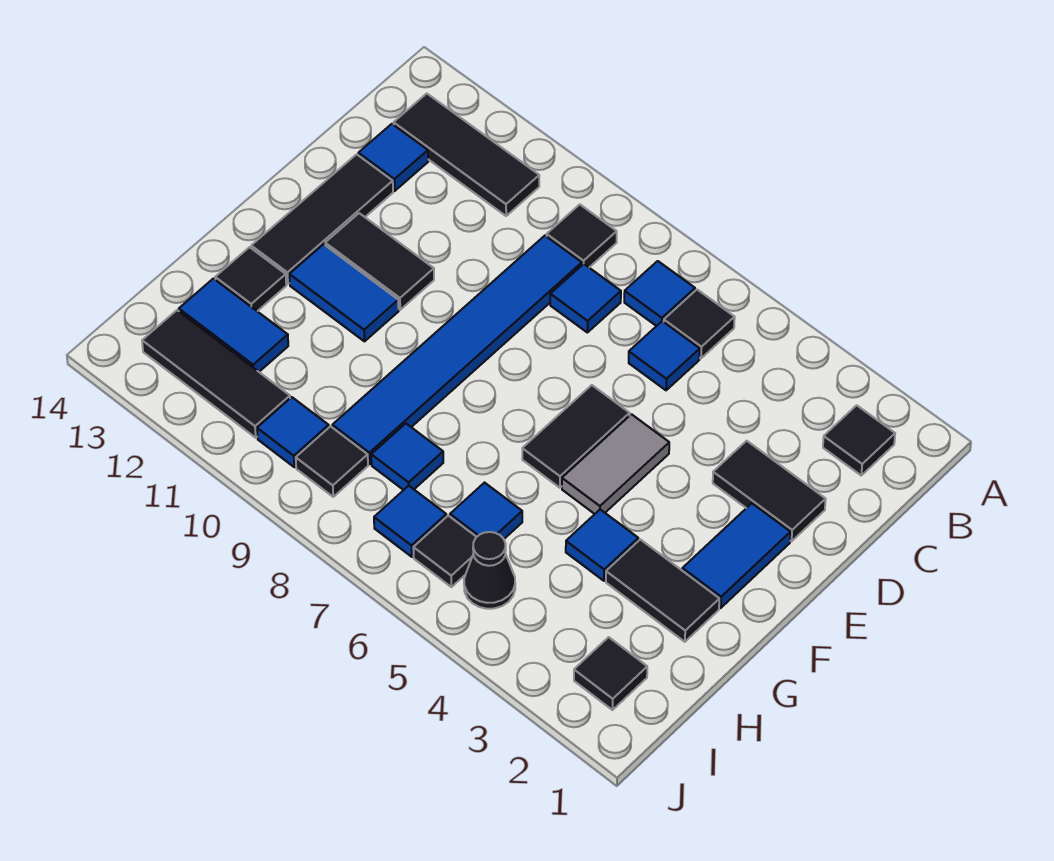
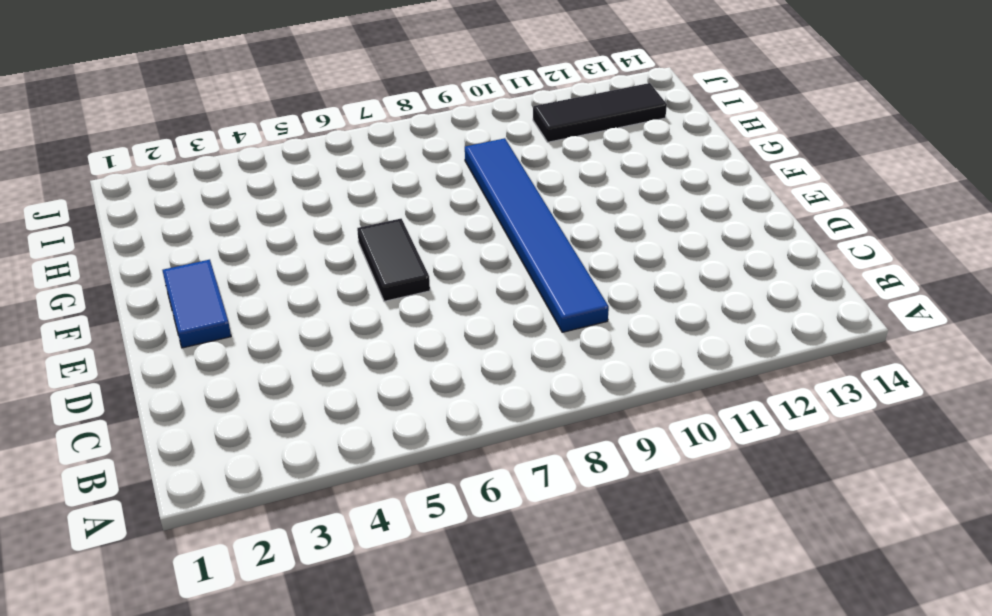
none -> black tile B2 level 1
none -> black tile B6 level 1
none -> blue tile B7 level 1

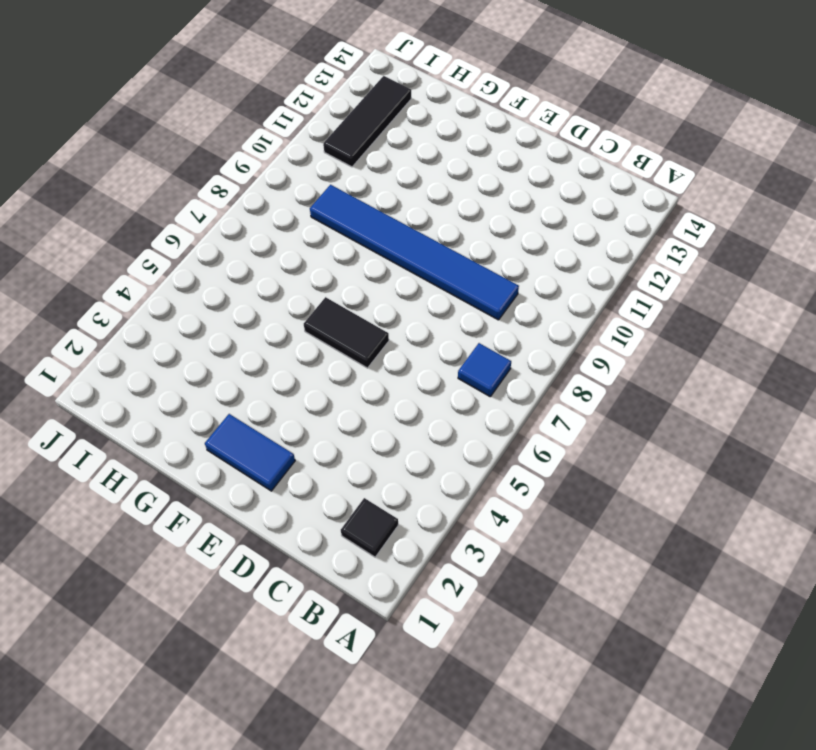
none -> black tile B6 level 1
none -> black tile B9 level 1
none -> black tile B11:B13 level 1

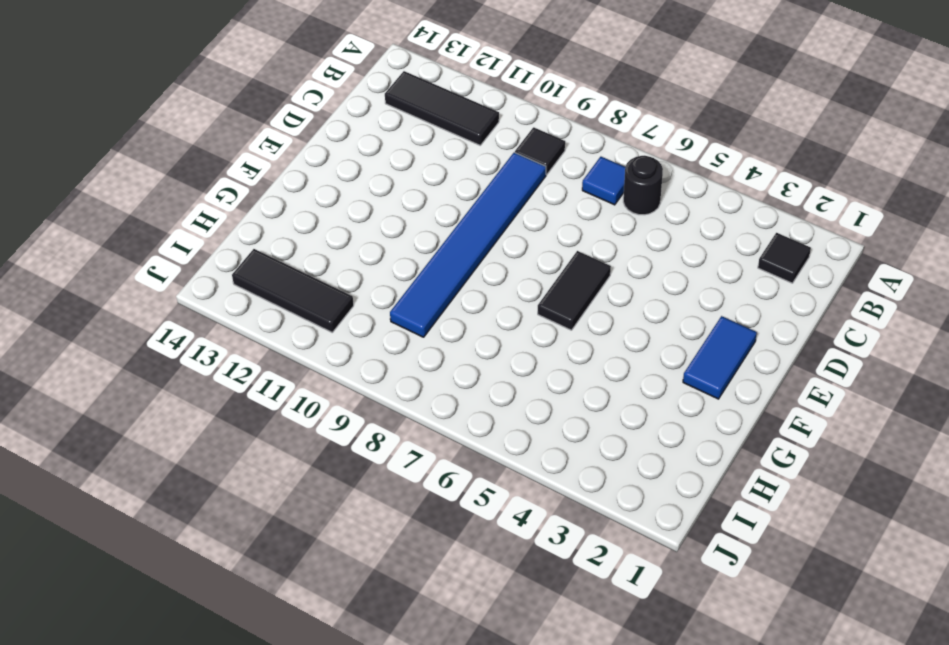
black round brick B6 level 1 -> black tile B6 level 1
none -> blue tile C6 level 1
none -> blue tile C8 level 1
none -> blue tile C13 level 1

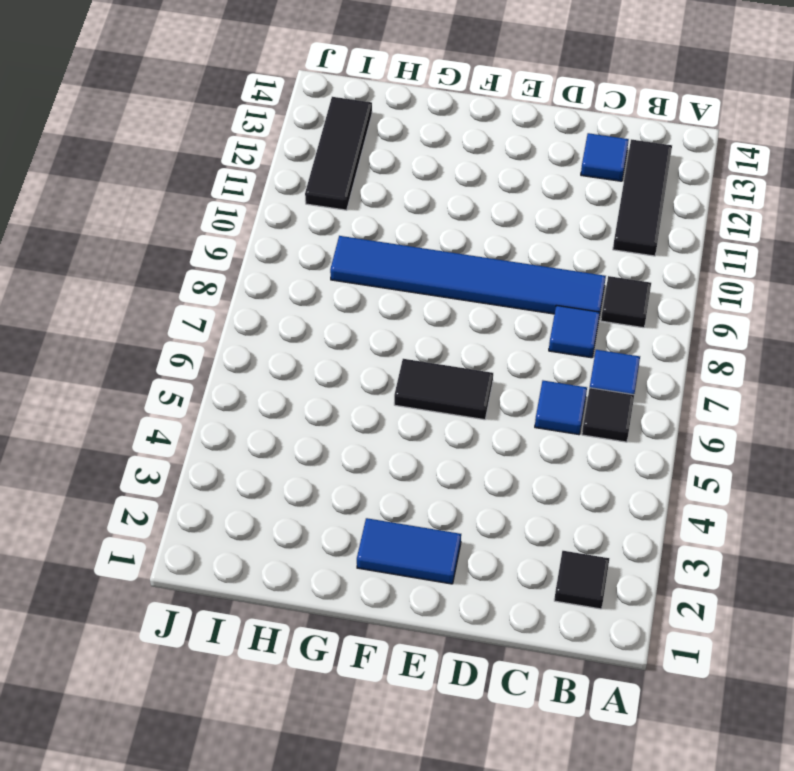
none -> black tile D2:D3 level 1
none -> black tile D13:F13 level 1
none -> grey tile E5:F5 level 1

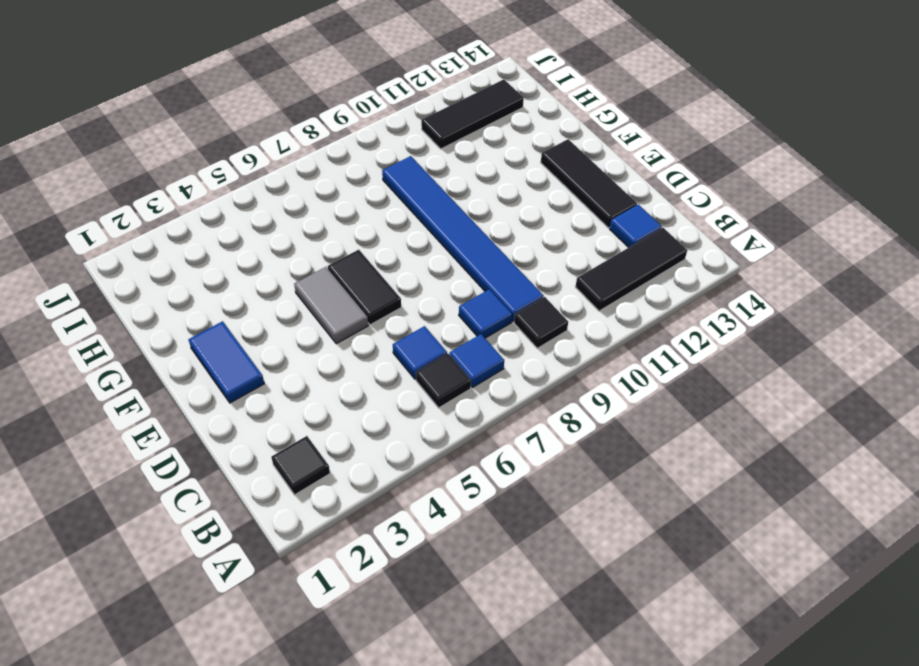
none -> black tile D2:D3 level 1
none -> black tile E11:E12 level 1
none -> blue tile F11:F12 level 1

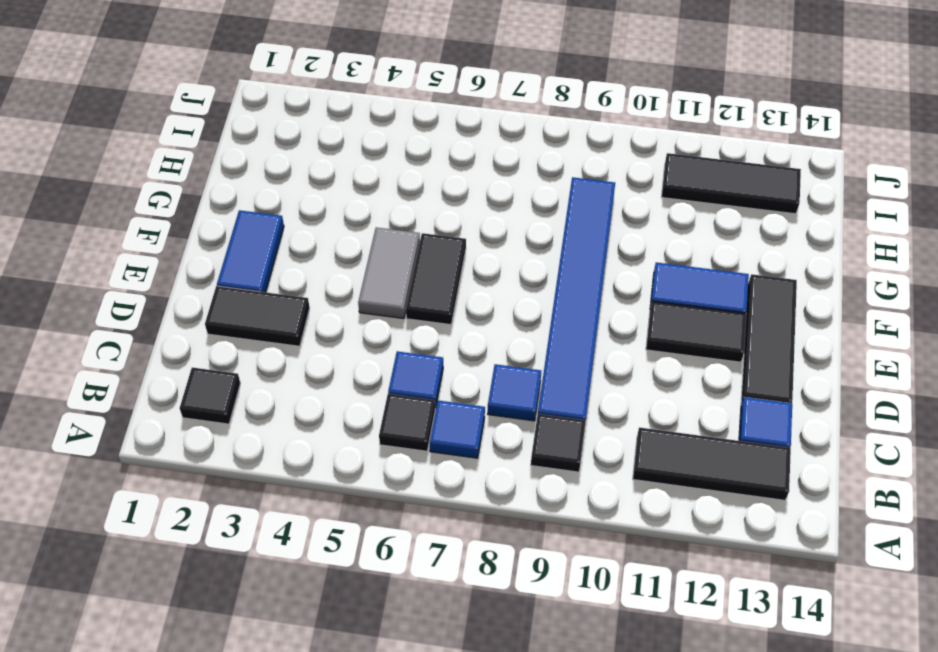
none -> black tile G2:G3 level 1
none -> blue tile G4 level 1
none -> black tile G13 level 1

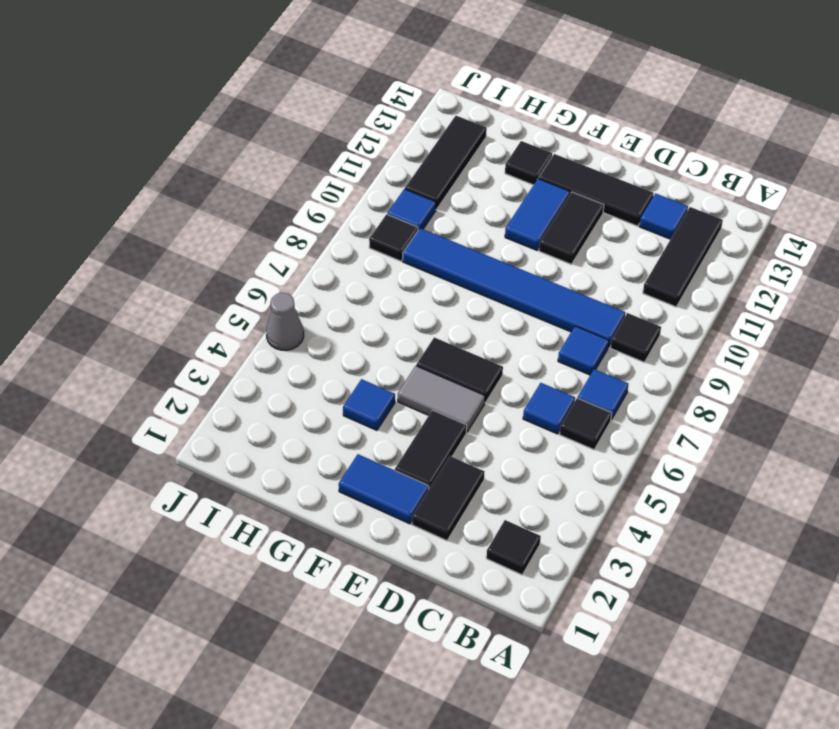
black tile E3:E4 level 1 -> black tile G2:G3 level 1
grey cone J5 level 1 -> none
none -> blue tile H6 level 1
none -> blue tile H8 level 1
none -> blue tile H12:H13 level 1

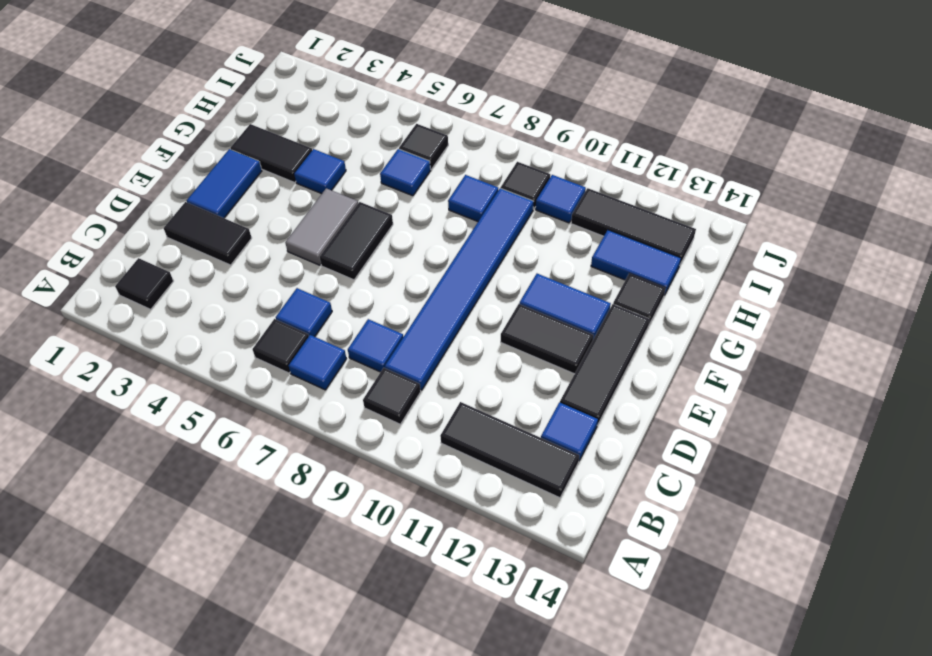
none -> black tile I2 level 1
none -> black cone I5 level 1
none -> blue tile I7 level 1

